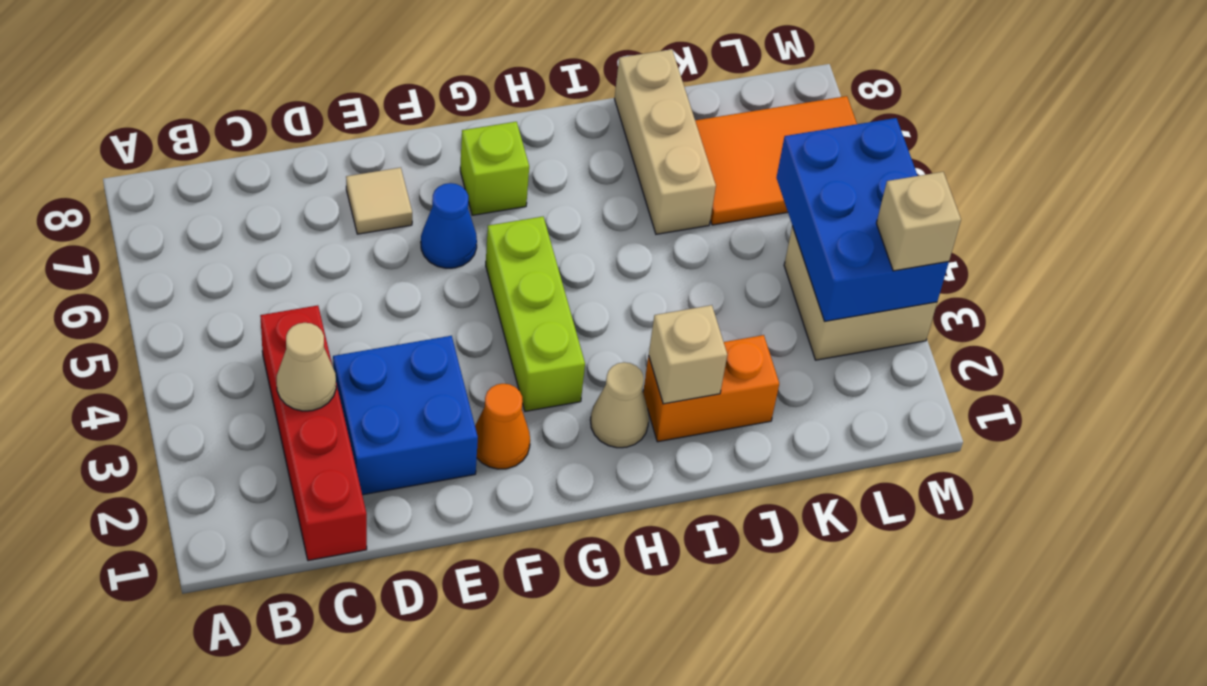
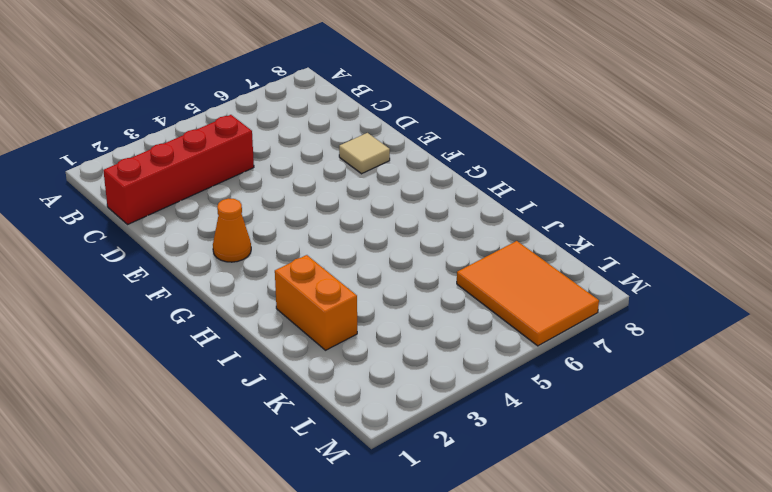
none -> blue brick D2:E3 level 1
none -> blue cone F6 level 1
none -> lime brick G3:G5 level 1

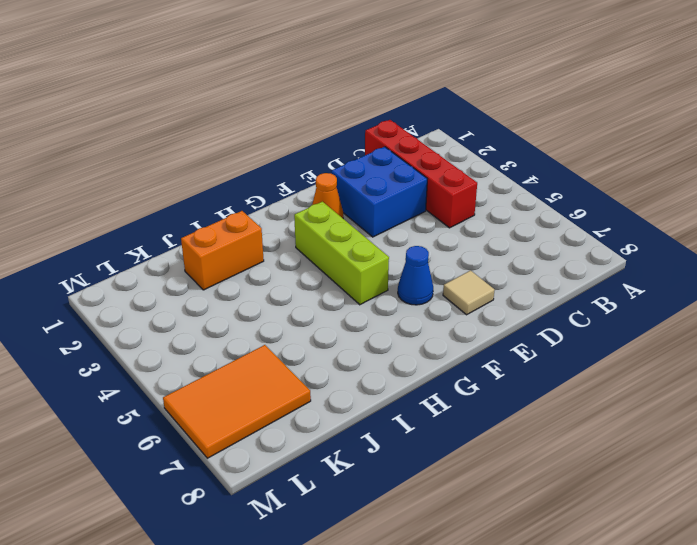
none -> lime brick G7 level 1
none -> tan cone H2 level 1
none -> tan brick J6:J8 level 1

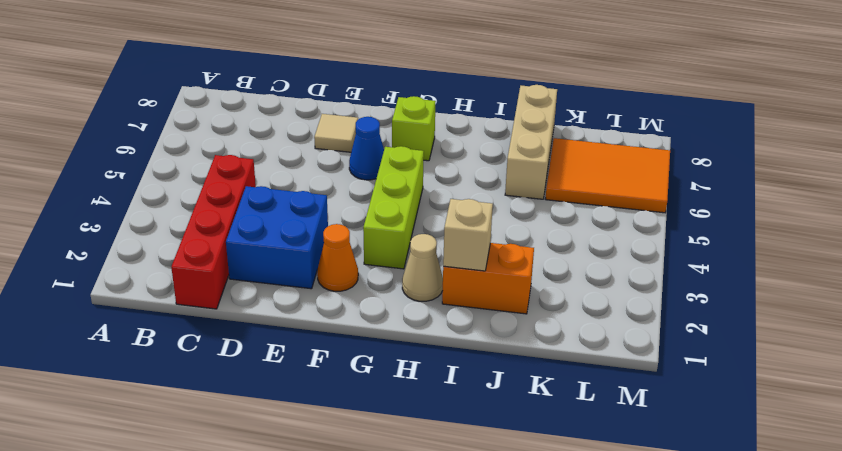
none -> tan brick L3:M4 level 1
none -> tan cone C3 level 2
none -> blue brick L3:M5 level 2

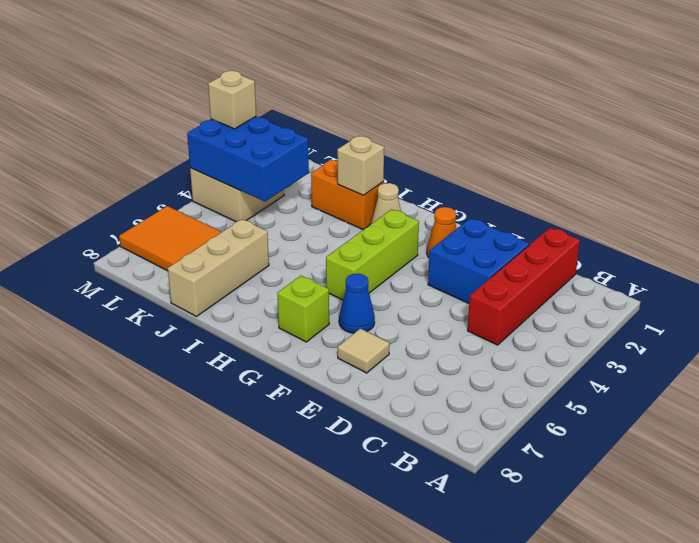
blue brick K3:M4 level 2 -> blue brick L3:M5 level 2
none -> tan cone C3 level 2

